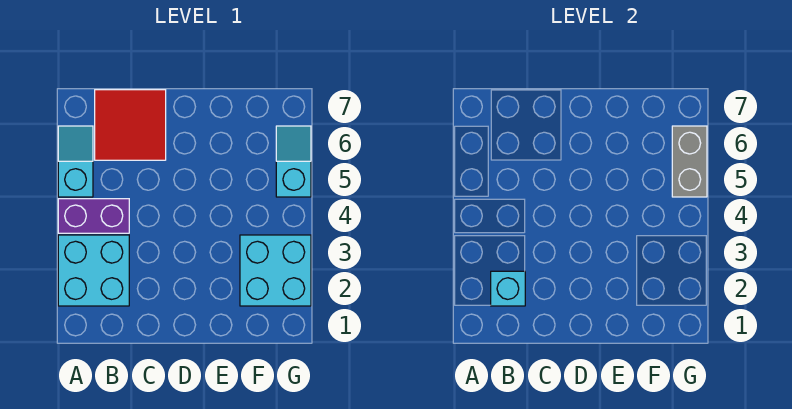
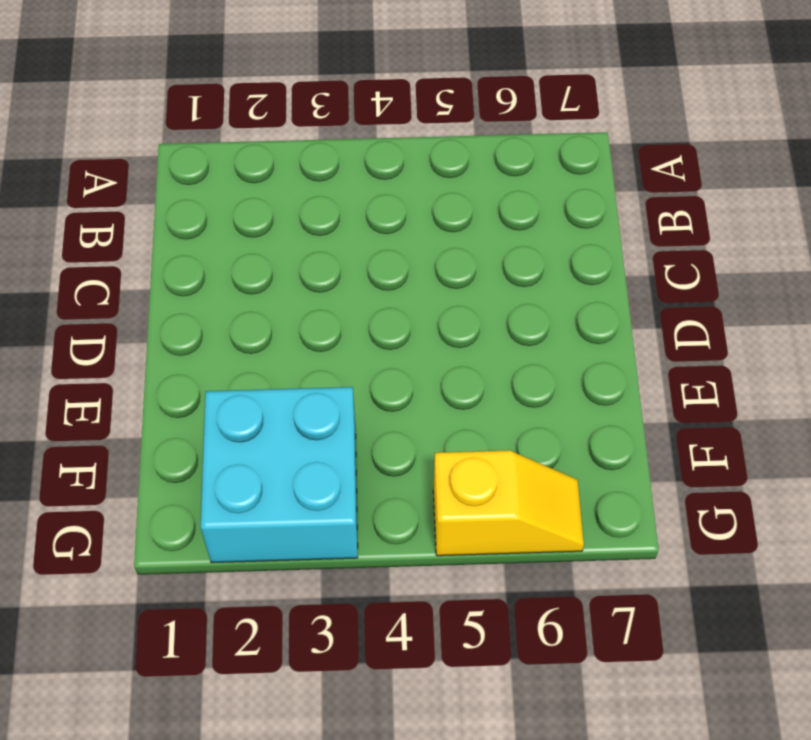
yellow slope G5:G6 level 1 top 5 -> cyan slope G5:G6 level 1 top 5
none -> cyan brick A2:B3 level 1
none -> purple brick A4:B4 level 1

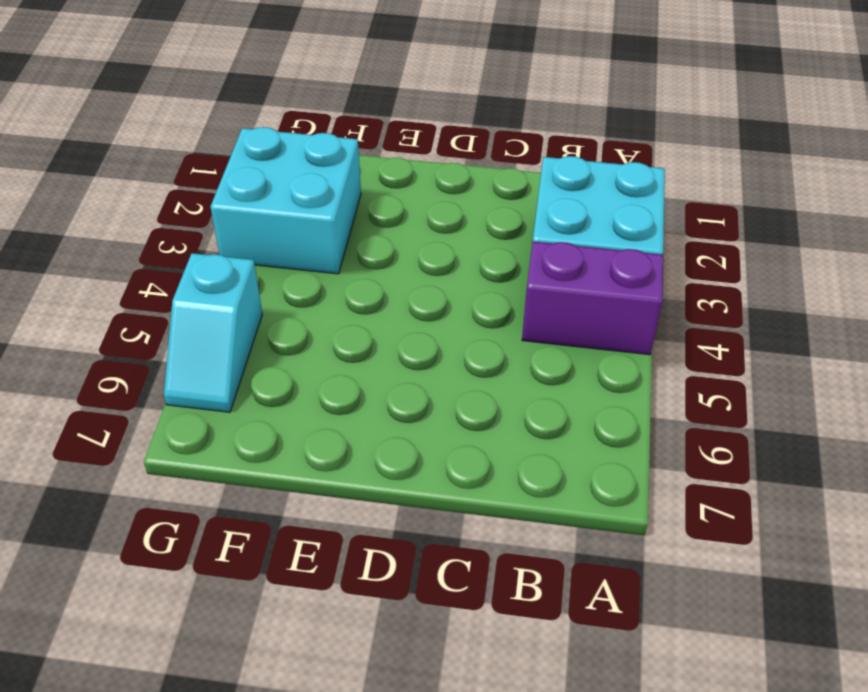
none -> cyan slope A5:A6 level 1 top 5
none -> red tile B6:C7 level 1

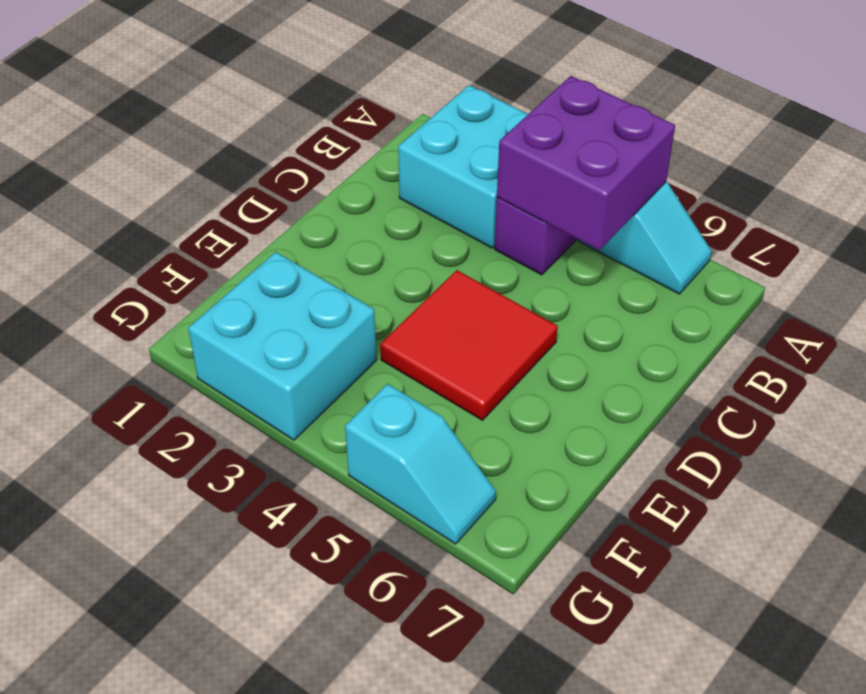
purple brick A4:B5 level 2 -> none
red tile D4:E5 level 1 -> red tile B6:C7 level 1
none -> cyan brick B2 level 2
none -> grey brick G5:G6 level 2

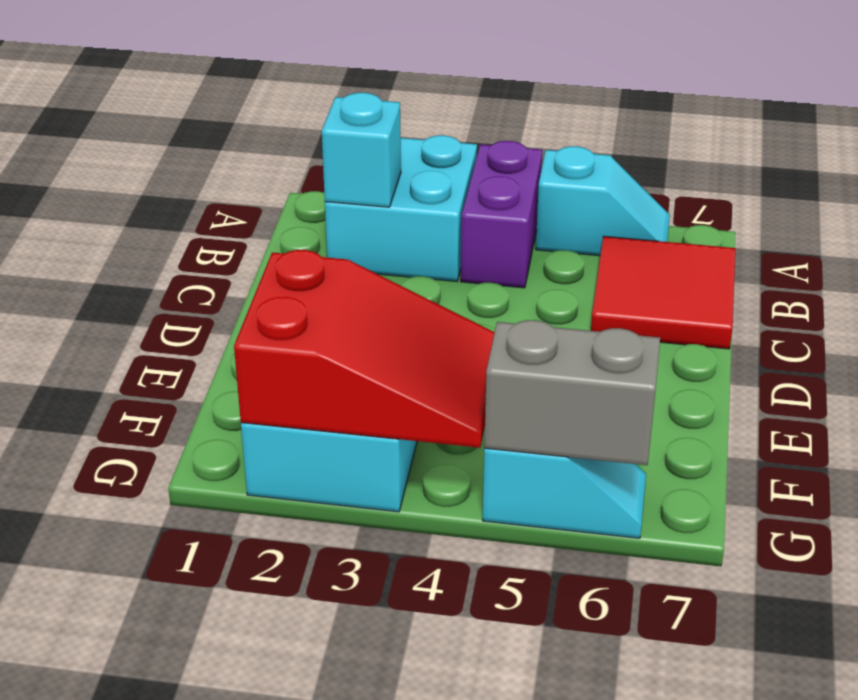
red slope F2:G4 level 2 top 2 -> none

